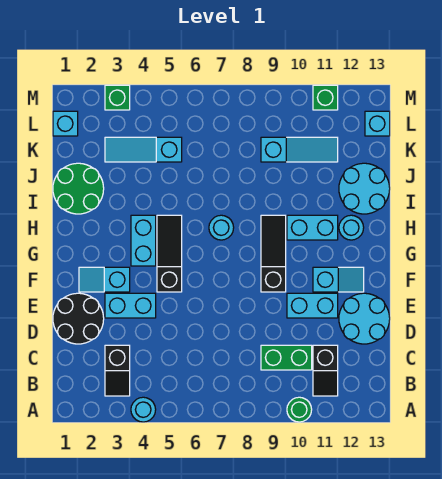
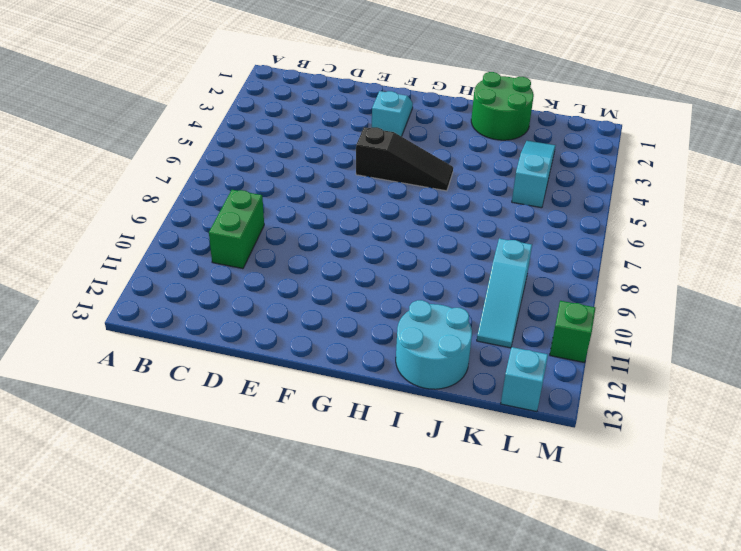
none -> cyan round brick A4 level 1
none -> green round brick A10 level 1
none -> black slope B3:C3 level 1 top C

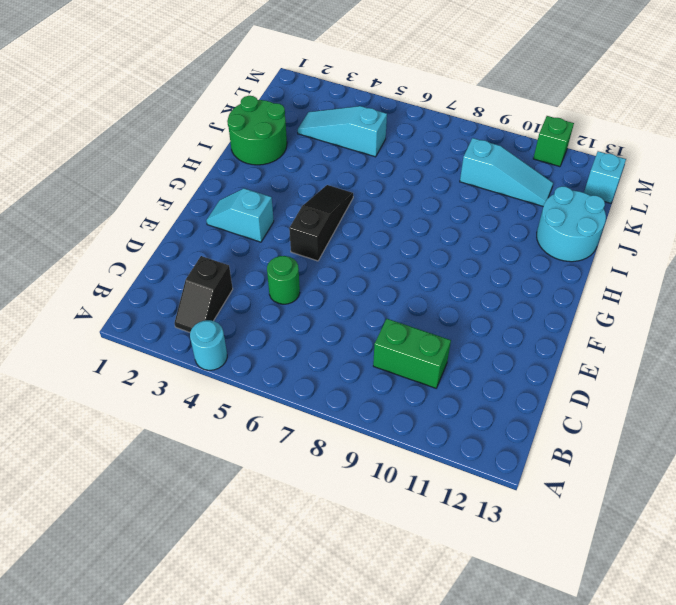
green round brick D5 level 1 -> green round brick A10 level 1
none -> black slope B11:C11 level 1 top C
none -> black round brick D1:E2 level 1
none -> cyan round brick D12:E13 level 1

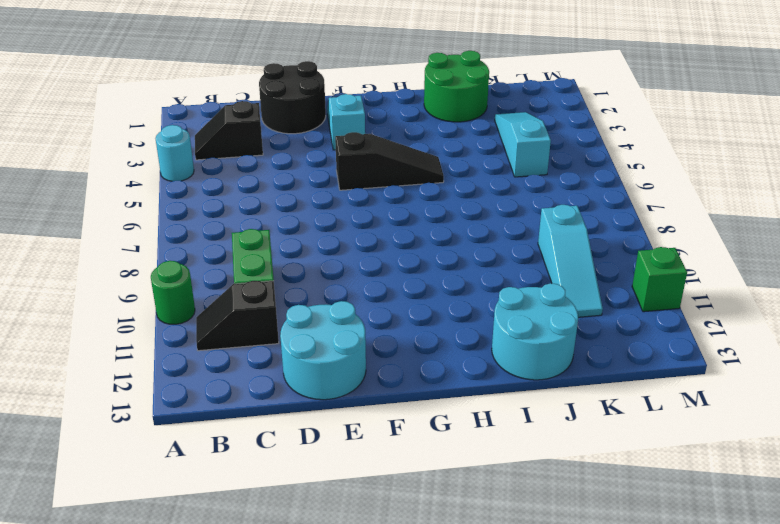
none -> cyan brick E3:E4 level 1
none -> cyan brick E10:E11 level 1
none -> black slope F9:H9 level 1 top F

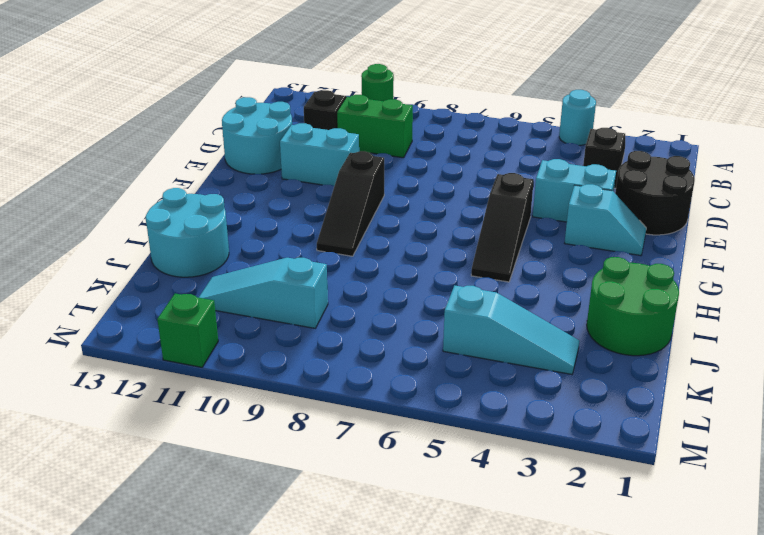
none -> cyan slope F11:F12 level 1 top 11
none -> cyan brick G4:H4 level 1
none -> cyan round brick H7 level 1

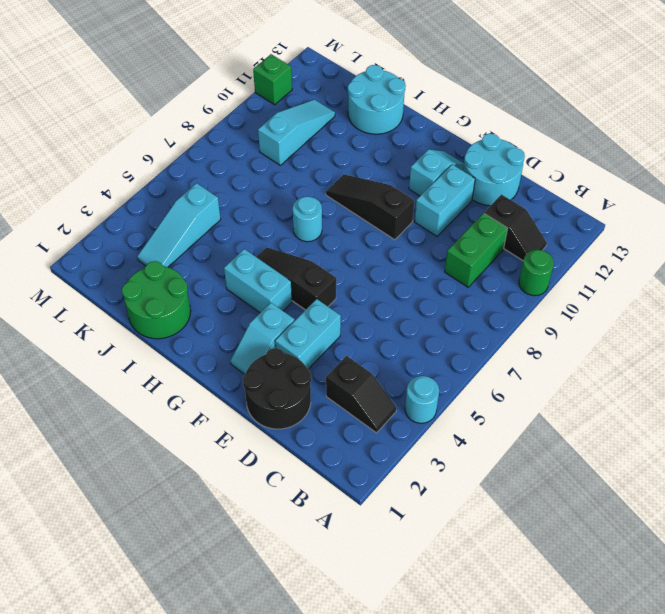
none -> cyan brick H10:H11 level 1
none -> cyan round brick H12 level 1
none -> cyan brick L1 level 1

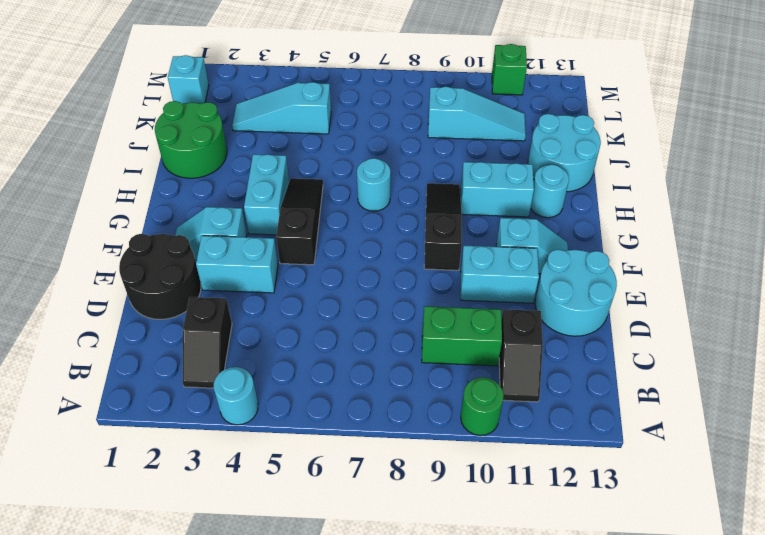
none -> cyan brick L13 level 1
none -> green brick M3 level 1

